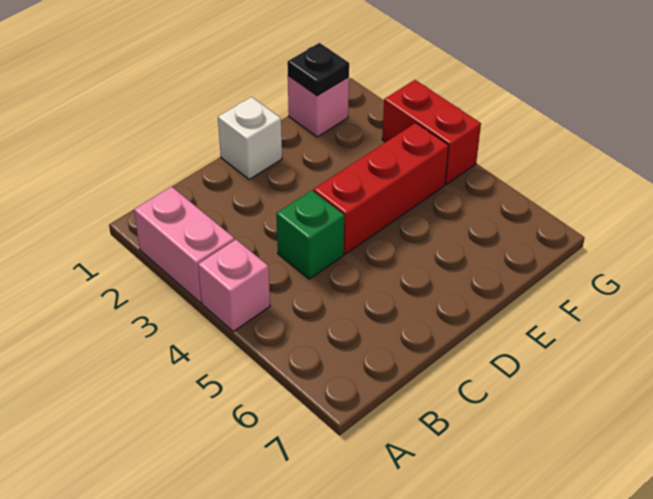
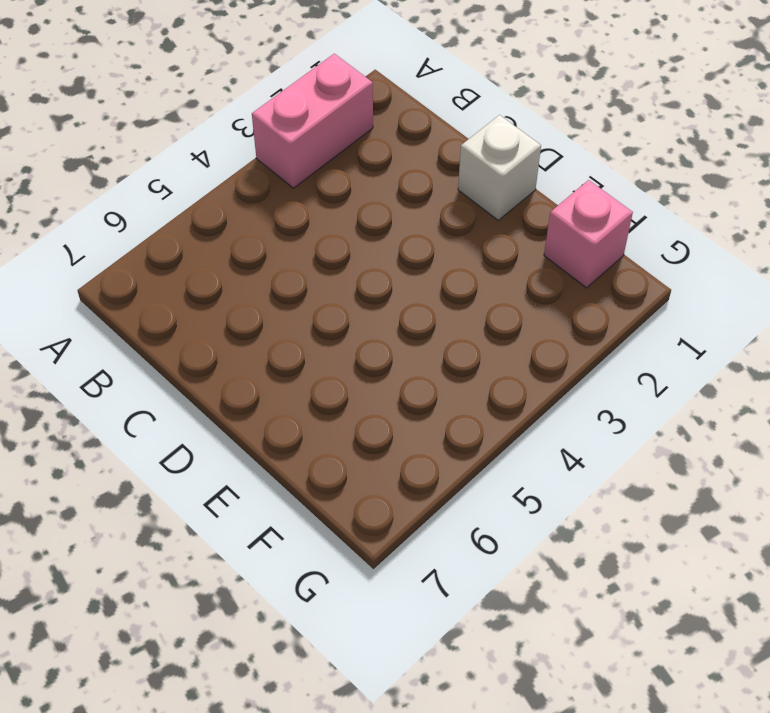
none -> pink brick A4 level 1
none -> green brick C4 level 1

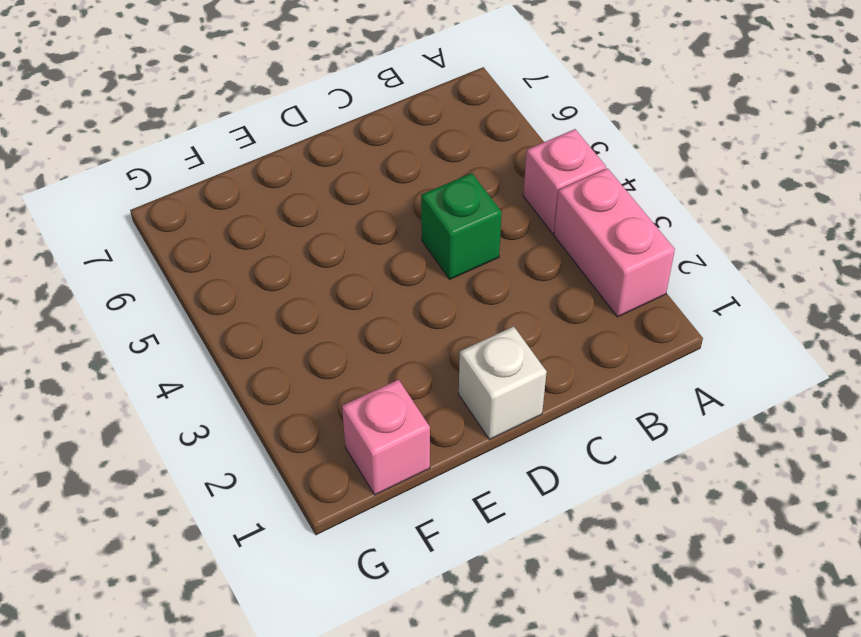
none -> red brick D4:F4 level 1
none -> red brick G3:G4 level 1

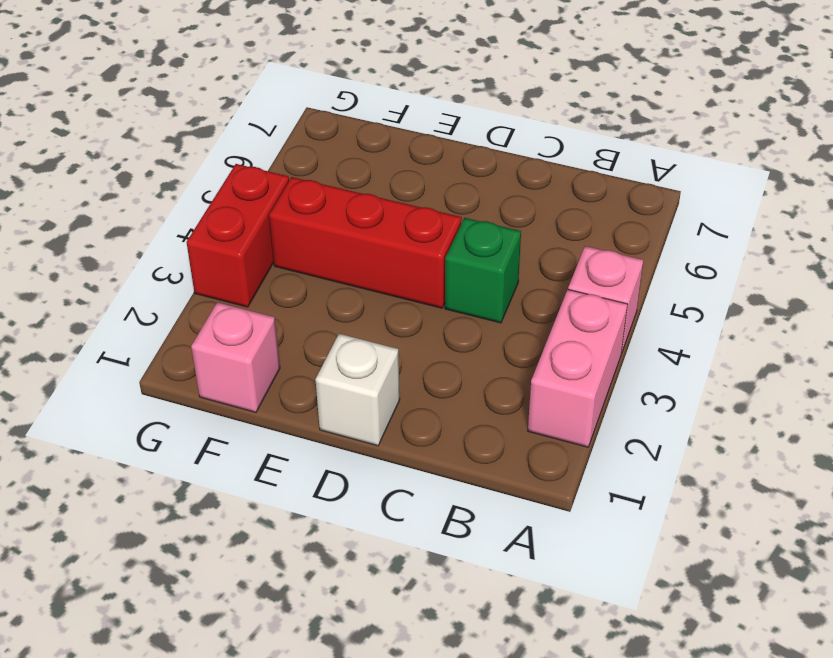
none -> black plate F1 level 2

